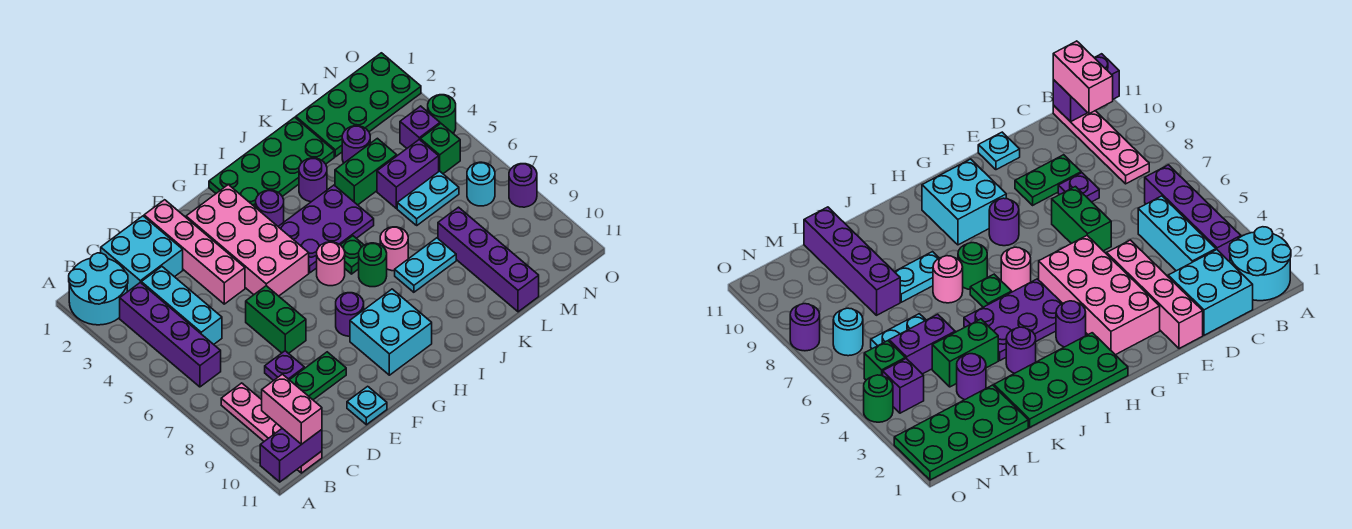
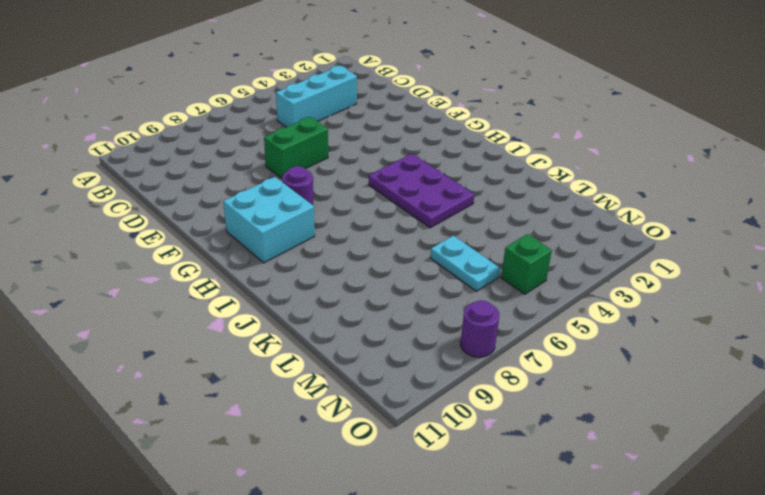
none -> cyan round brick A1:B2 level 1
none -> purple brick B3:B6 level 1
none -> pink plate B8:B11 level 1
none -> cyan brick C1:D2 level 1

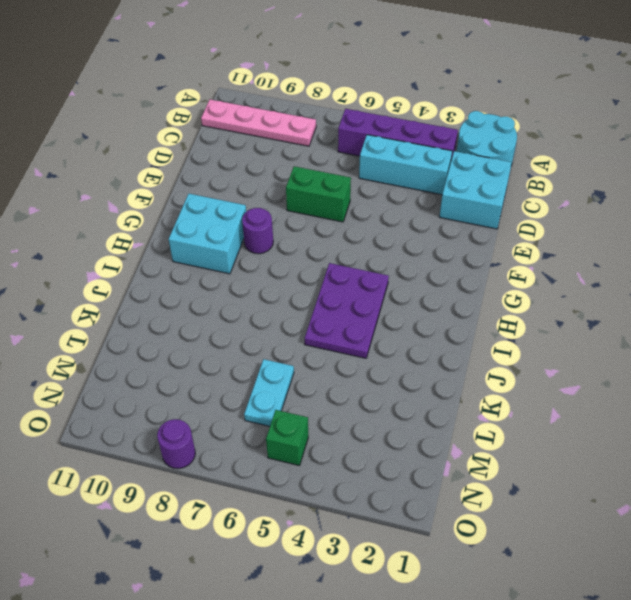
none -> purple plate D8 level 1
none -> green plate D9:E9 level 1
none -> pink brick E1:E4 level 1
none -> cyan plate E11 level 1

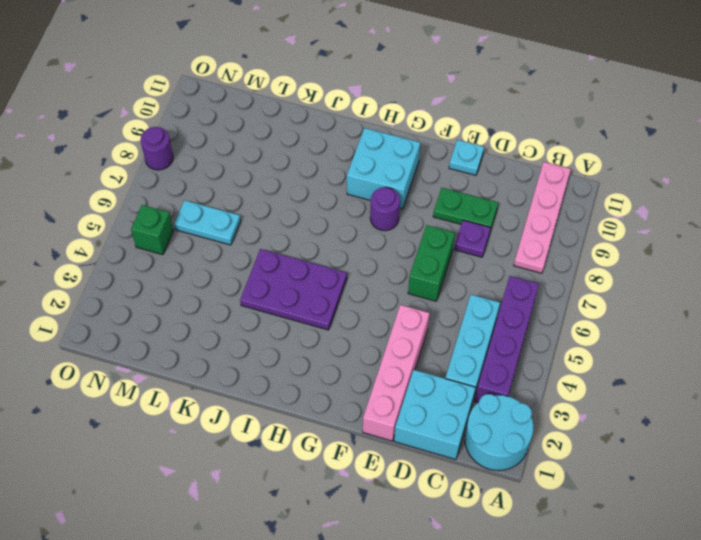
none -> pink brick F2:G5 level 1
none -> green plate H1:K2 level 1
none -> purple round brick H3 level 1
none -> pink round brick H6 level 1

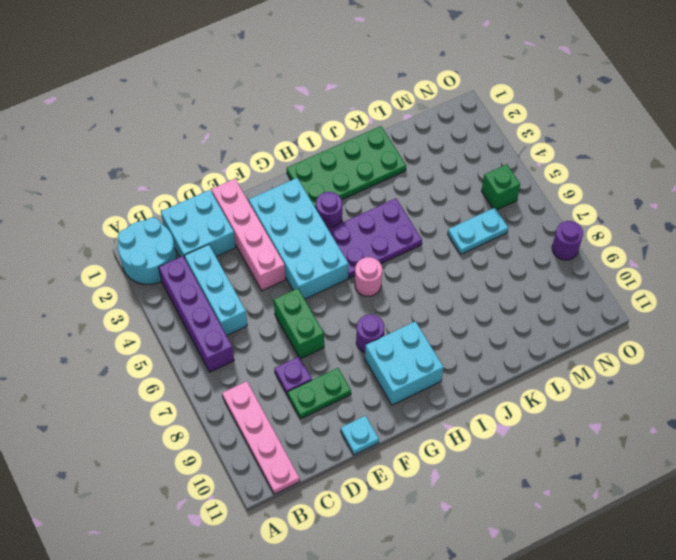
cyan brick F2:G5 level 1 -> pink brick F2:G5 level 1
none -> green plate I6 level 1
none -> green round brick I7 level 1
none -> purple round brick J3 level 1
none -> pink round brick J7 level 1

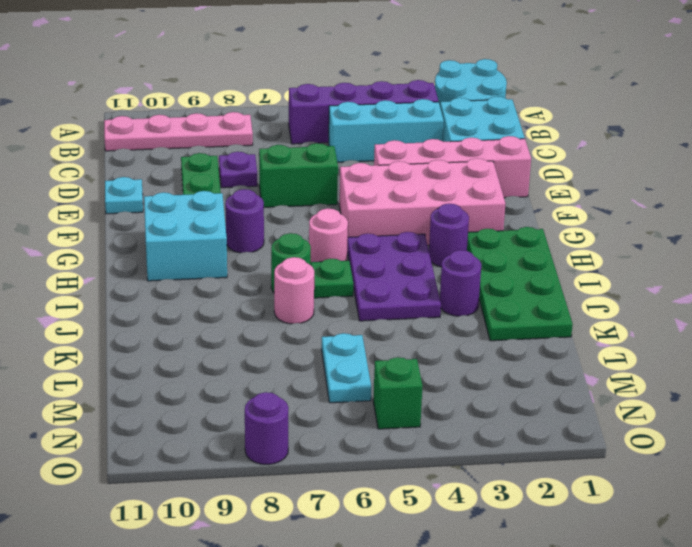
none -> cyan plate J8:K8 level 1
none -> green brick K4:L4 level 1
none -> green plate L1:O2 level 1
none -> purple round brick L3 level 1

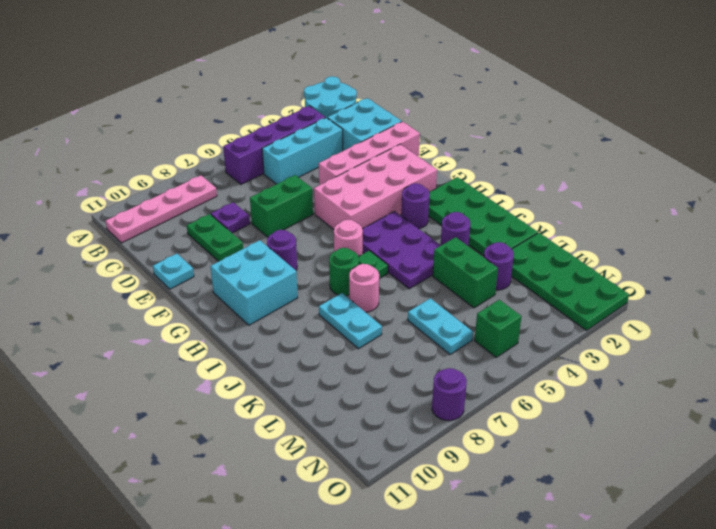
none -> purple brick L5:M5 level 1
none -> purple brick L8:L11 level 1
none -> purple brick N4 level 1
none -> cyan round brick N7 level 1

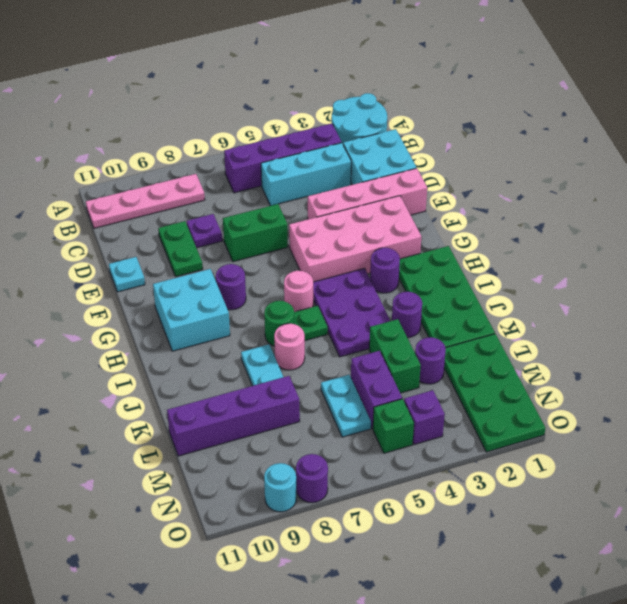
cyan round brick O9 level 1 -> cyan round brick N7 level 1
none -> green round brick O4 level 1
none -> purple brick A11:B11 level 2
none -> pink brick B10:B11 level 3

